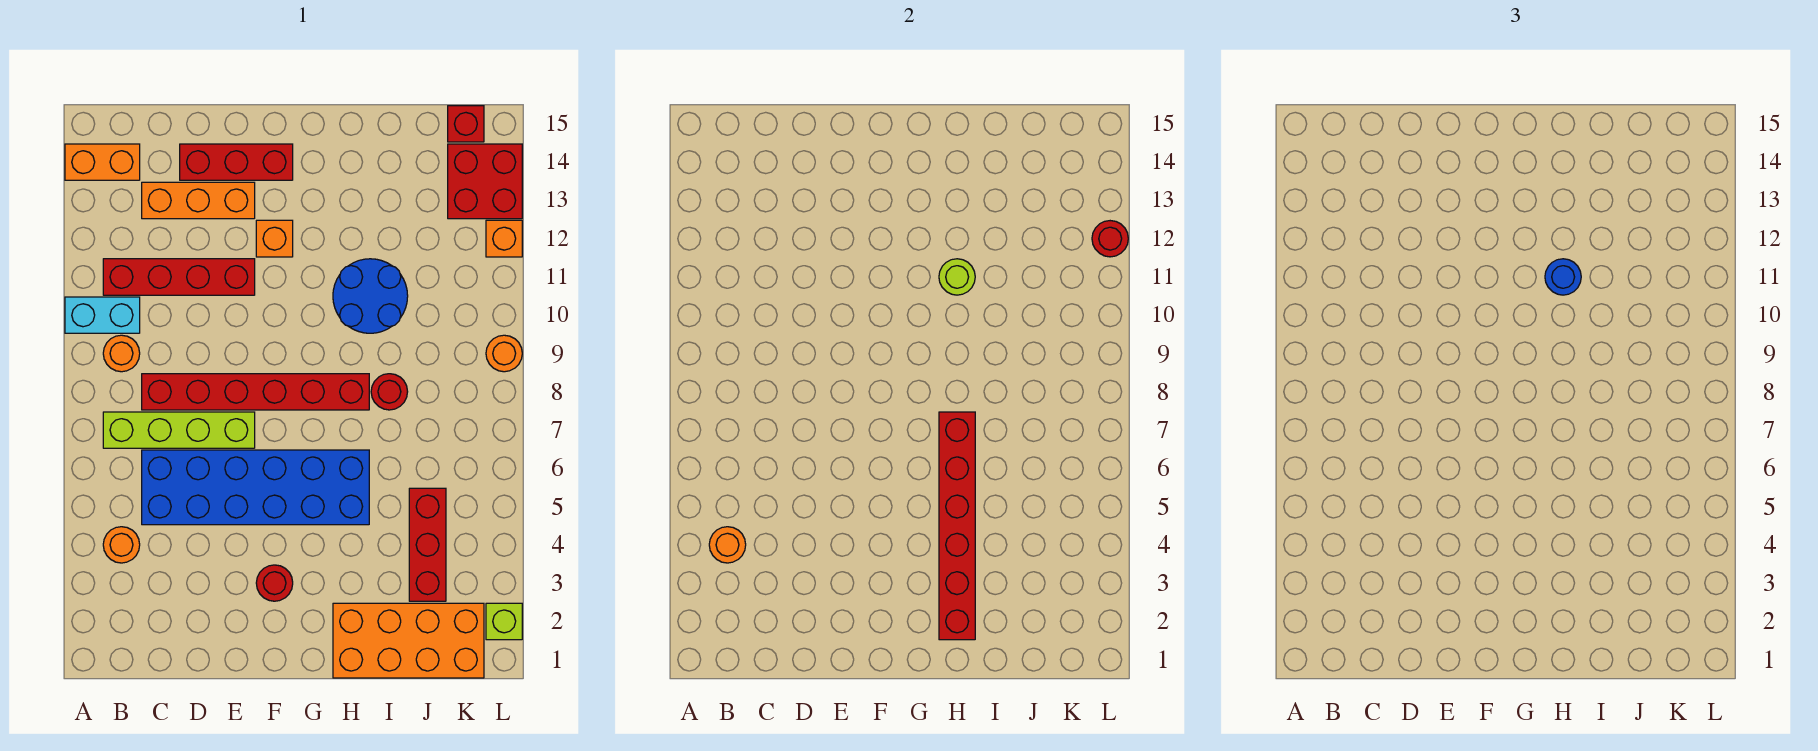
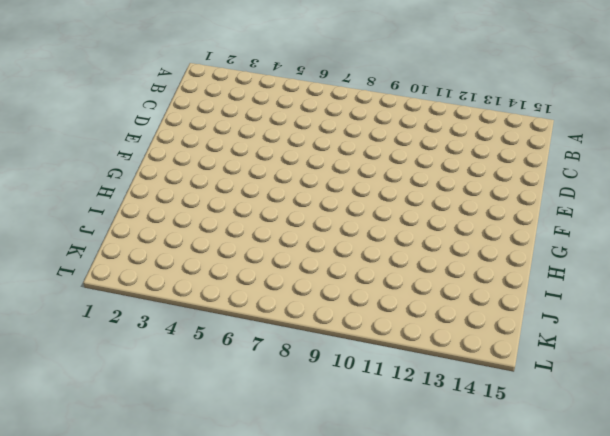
none -> cyan brick A10:B10 level 1
none -> orange brick A14:B14 level 1
none -> orange round brick B4 level 1

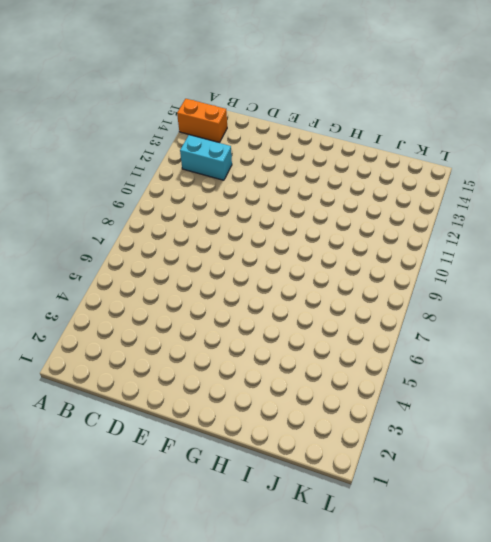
cyan brick B12:C12 level 1 -> cyan brick A10:B10 level 1
none -> orange round brick B4 level 1
none -> lime brick B7:E7 level 1
none -> orange round brick B9 level 1

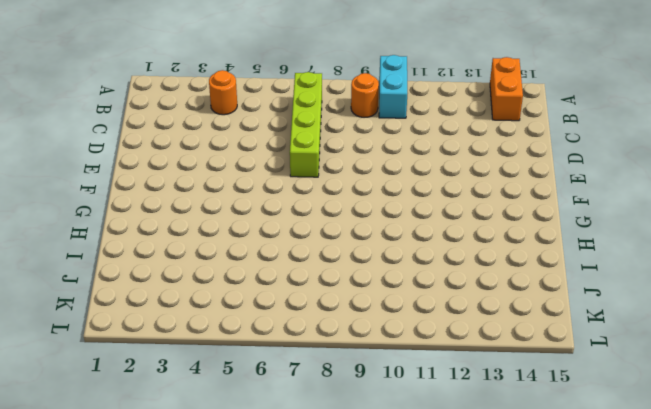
none -> red brick B11:E11 level 1
none -> blue brick C5:H6 level 1
none -> red brick C8:H8 level 1

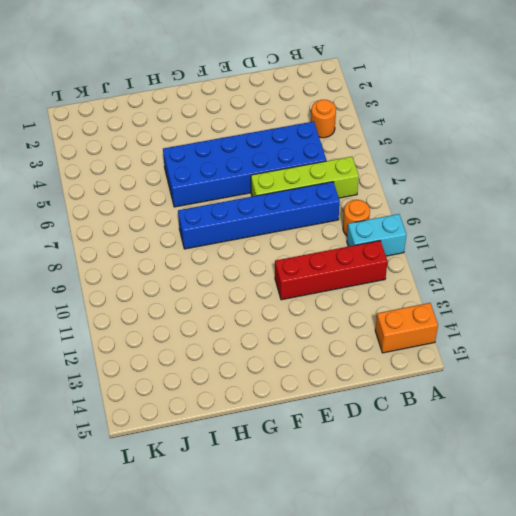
blue brick C8:H8 level 1 -> red brick C8:H8 level 1
none -> orange brick C13:E13 level 1
none -> red brick D14:F14 level 1
none -> red round brick F3 level 1

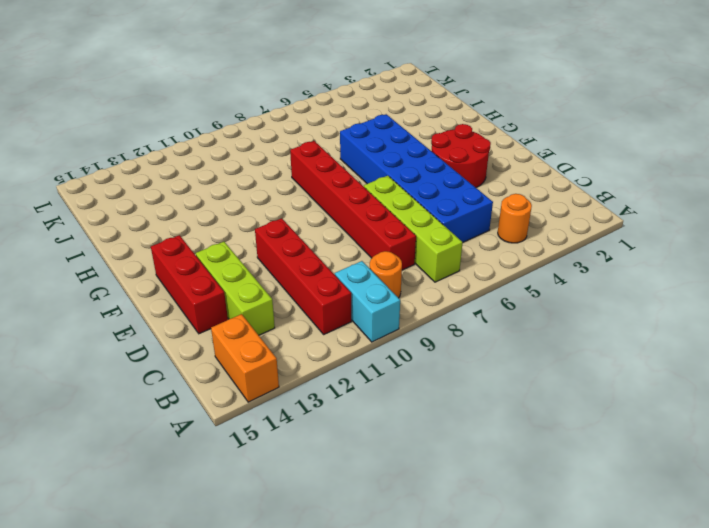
lime brick C13:E13 level 1 -> orange brick C13:E13 level 1
red round brick E3:F4 level 1 -> red round brick F3 level 1
none -> orange brick F12 level 1
none -> orange brick H1:K2 level 1
none -> blue round brick H10:I11 level 1

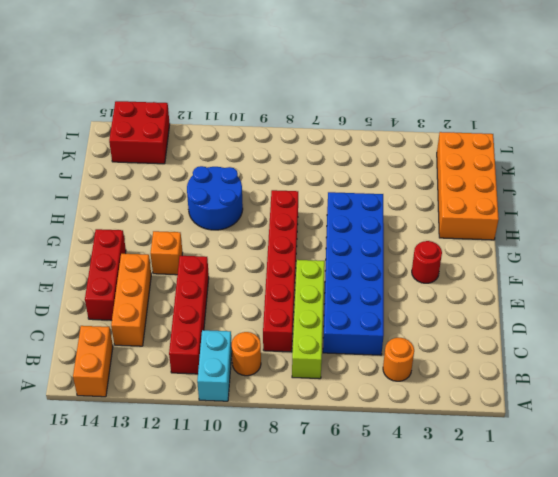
none -> red round brick I8 level 1
none -> red brick J3:J5 level 1
none -> red brick K15 level 1

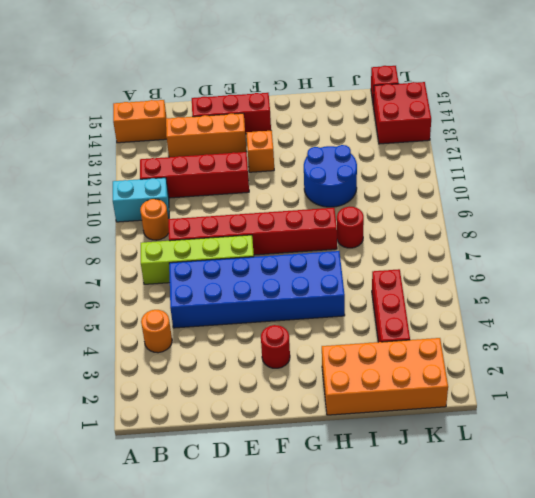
none -> lime brick L2 level 1
none -> orange round brick L9 level 1
none -> orange brick L12 level 1

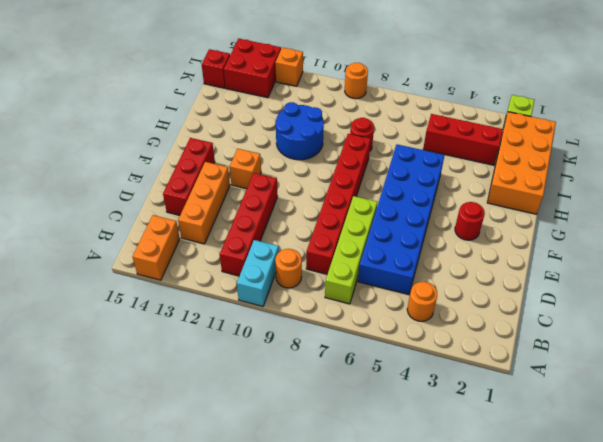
none -> orange round brick B4 level 2
none -> red brick H2:H7 level 2
none -> lime round brick H11 level 2

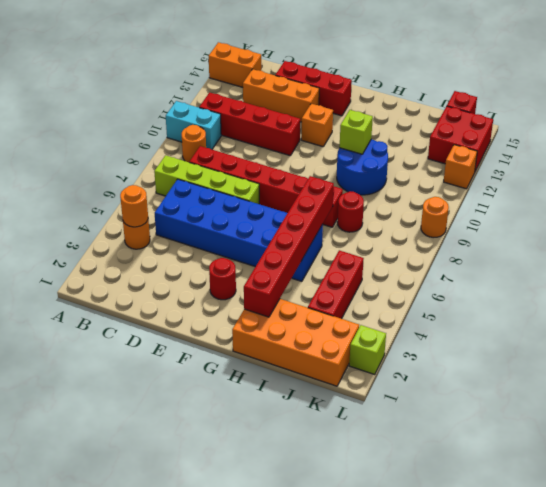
lime brick H11 level 2 -> lime round brick H11 level 2
none -> red round brick L12 level 2
none -> blue round brick H11 level 3

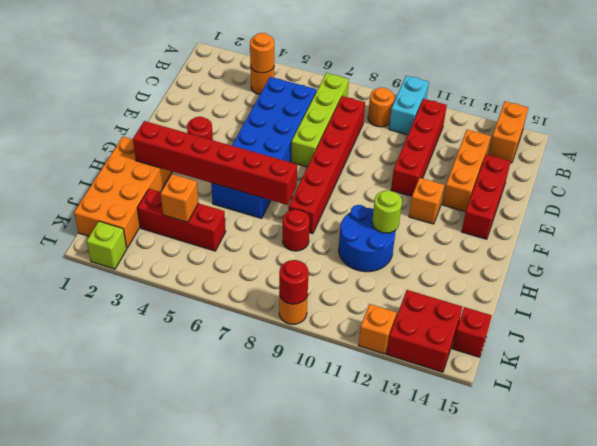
orange brick J4 level 2 -> none
red round brick L9 level 2 -> red round brick L12 level 2
none -> blue round brick H11 level 3

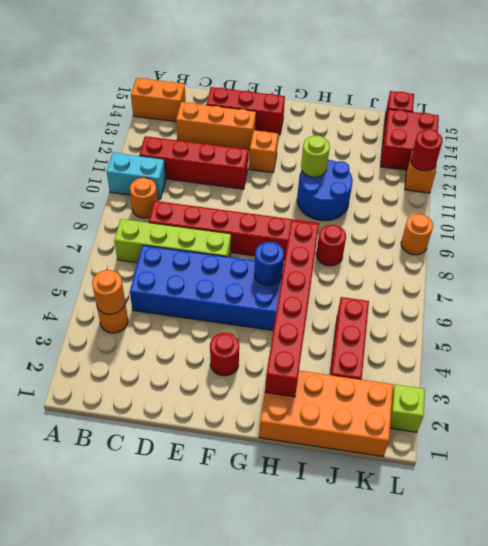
blue round brick G6 level 2 -> blue round brick H11 level 3

